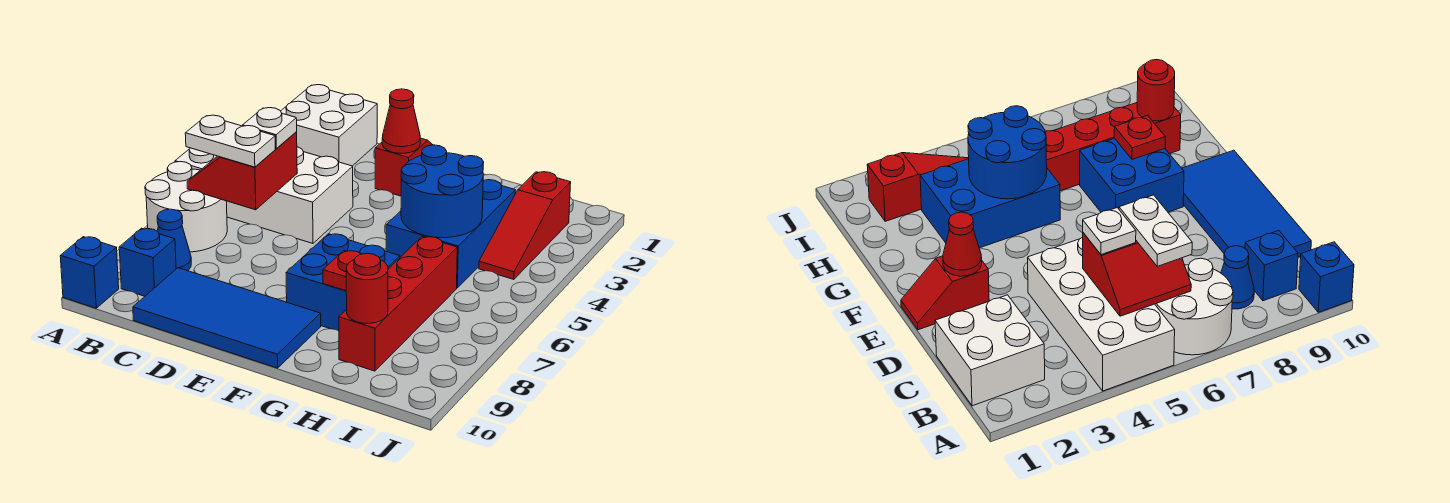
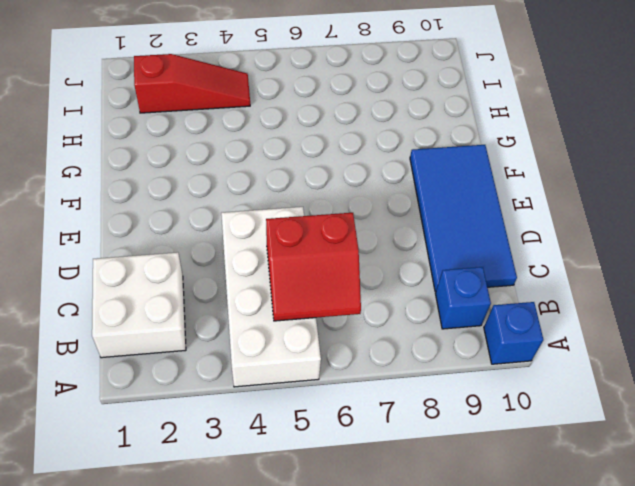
none -> white round brick A6:B7 level 1
none -> blue cone B8 level 1
none -> red slope E1:E2 level 1 top 2

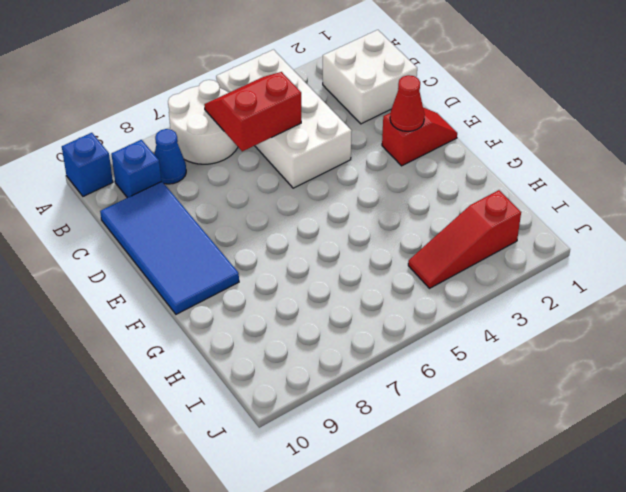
none -> blue brick F7:G8 level 1
none -> blue brick G3:H5 level 1
none -> red brick H6:H9 level 1

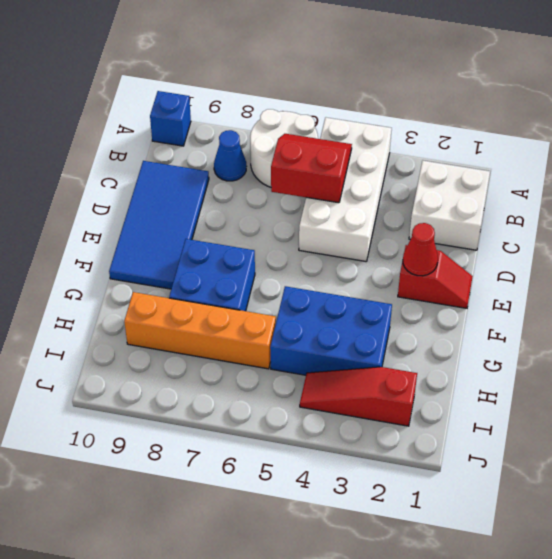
orange brick H6:H9 level 1 -> red brick H6:H9 level 1
none -> blue brick B9 level 1
none -> blue round brick G4:H5 level 2
none -> red plate G8 level 2

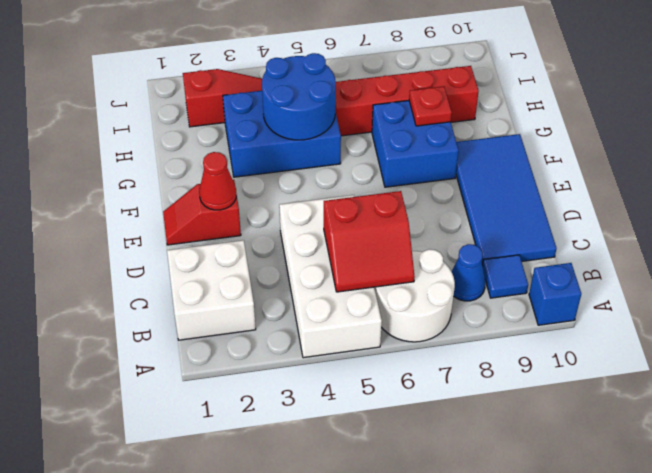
blue tile B9 level 1 -> blue brick B9 level 1
none -> red round brick H9 level 2
none -> white plate B6:C6 level 3
none -> white plate C5 level 3

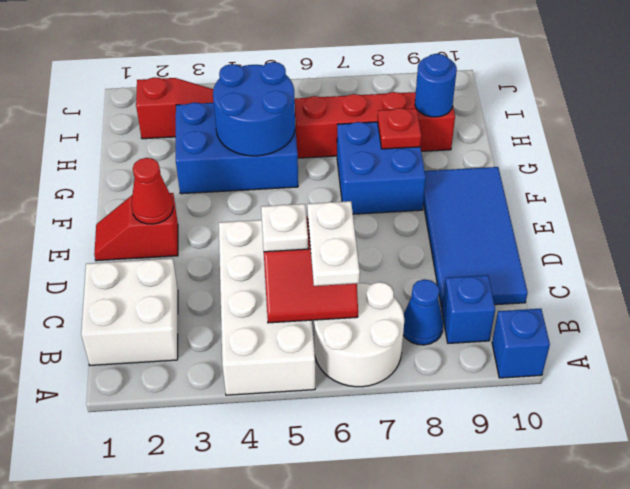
blue round brick H9 level 2 -> red round brick H9 level 2

